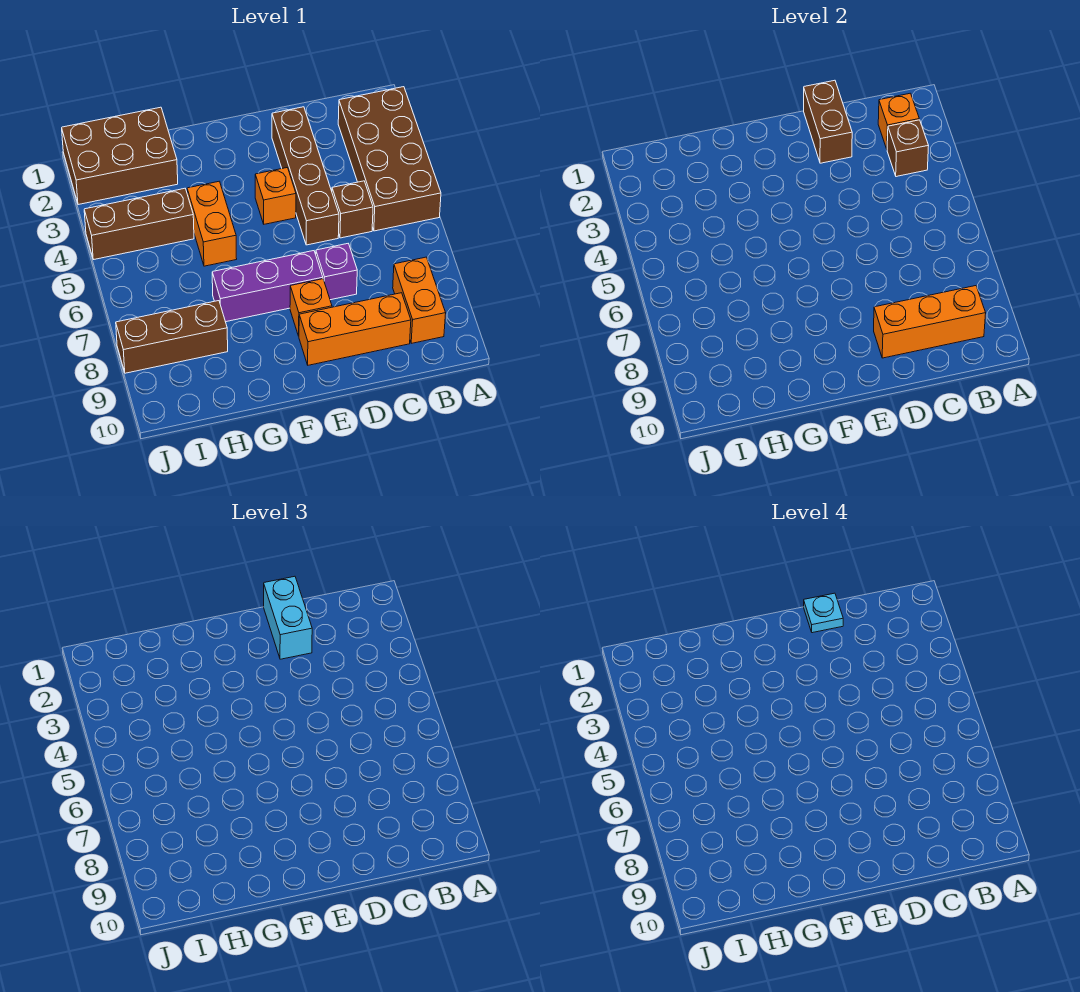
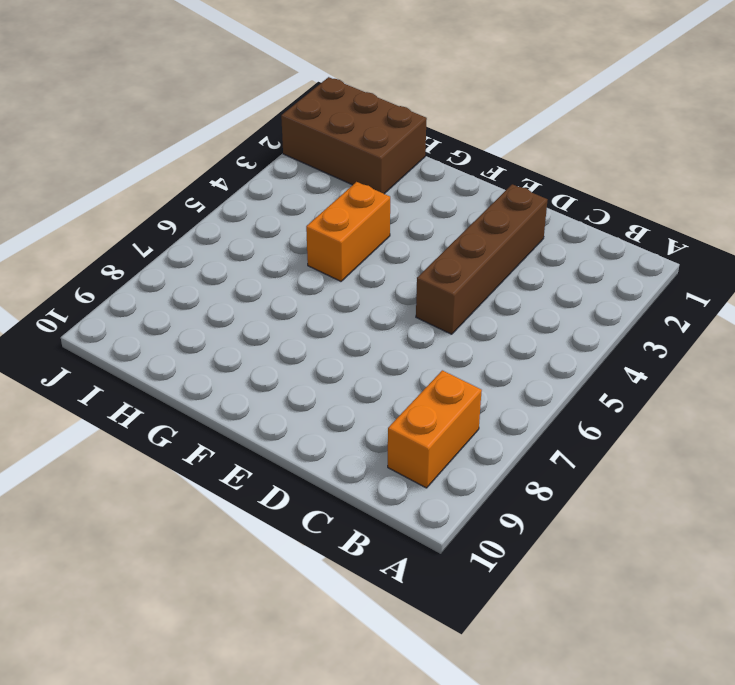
none -> brown brick A2:B5 level 1
none -> brown brick C5 level 1
none -> orange brick C9:E9 level 1

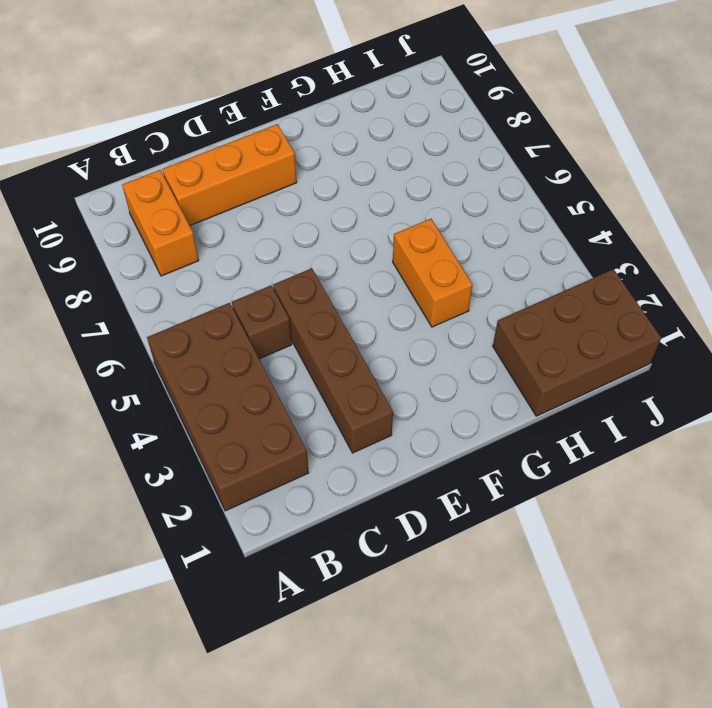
none -> purple brick D7 level 1
none -> orange brick E4 level 1
none -> purple brick E7:G7 level 1

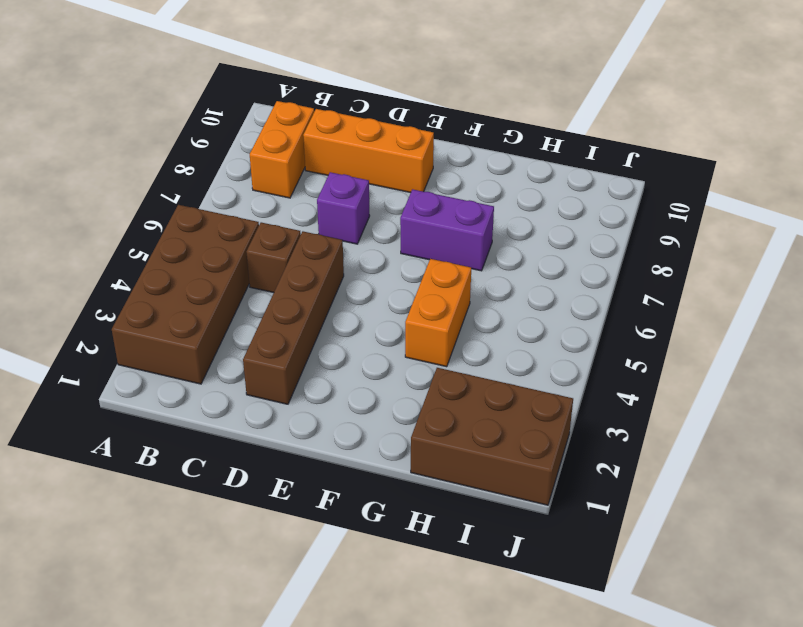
purple brick F7:G7 level 1 -> purple brick E7:G7 level 1
none -> orange brick E4 level 1
none -> orange brick E8 level 1
none -> brown brick H4:J4 level 1

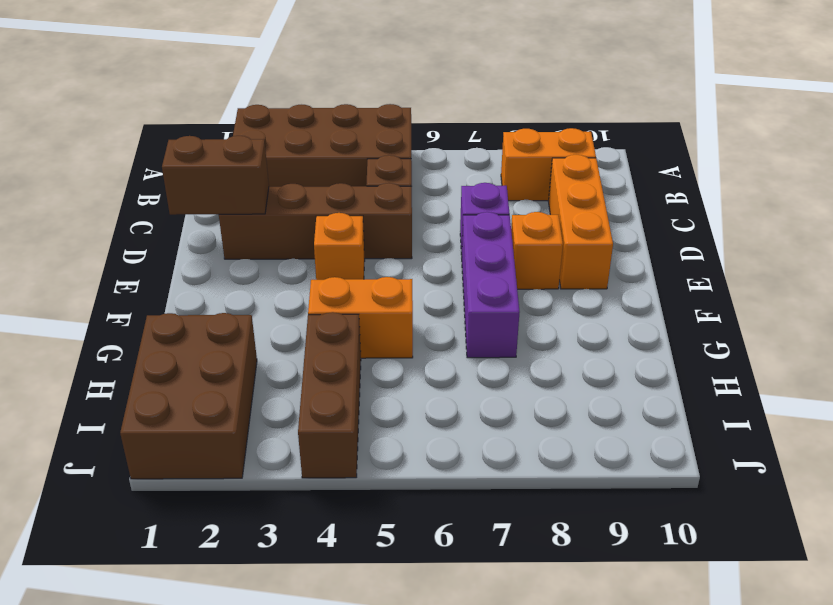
none -> brown brick H8:J8 level 1
none -> orange brick B2 level 2
none -> brown brick B3 level 2

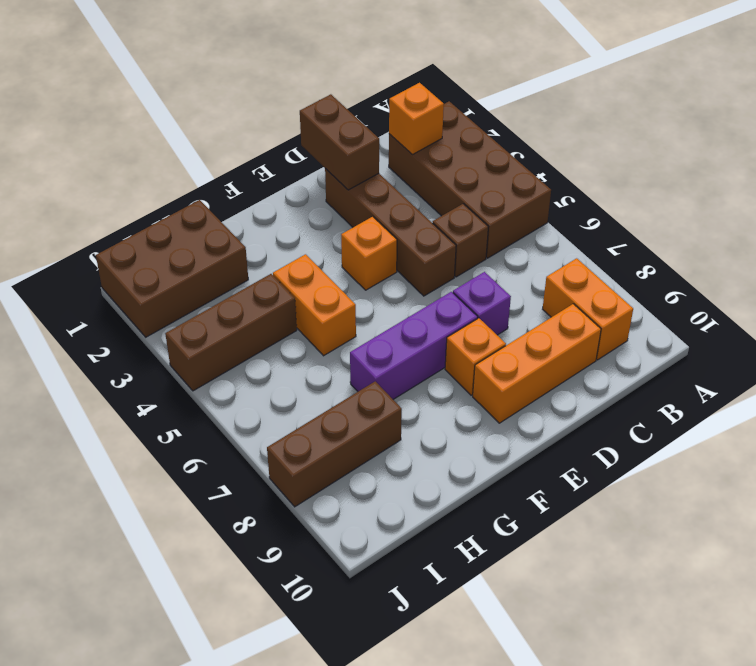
none -> brown brick B3 level 2
none -> orange brick B9:D9 level 2
none -> cyan brick D1:D2 level 3

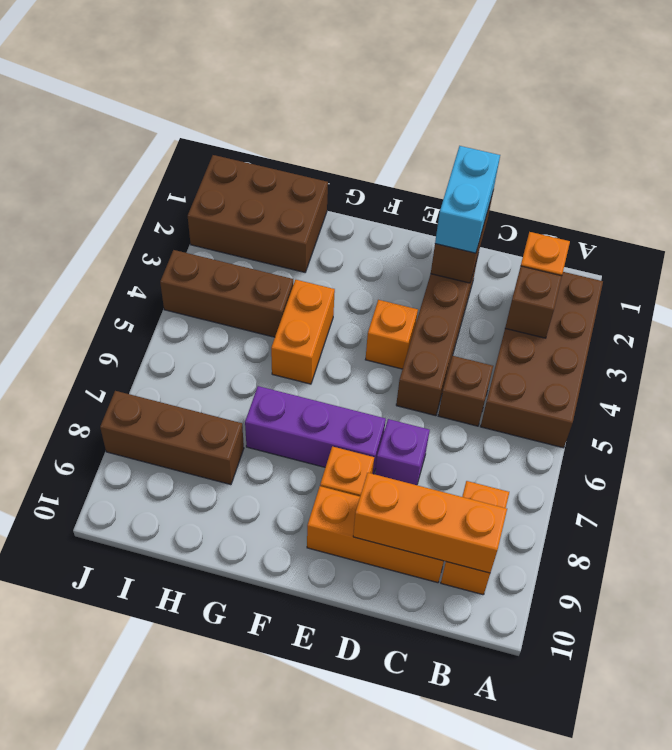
none -> cyan plate D1 level 4

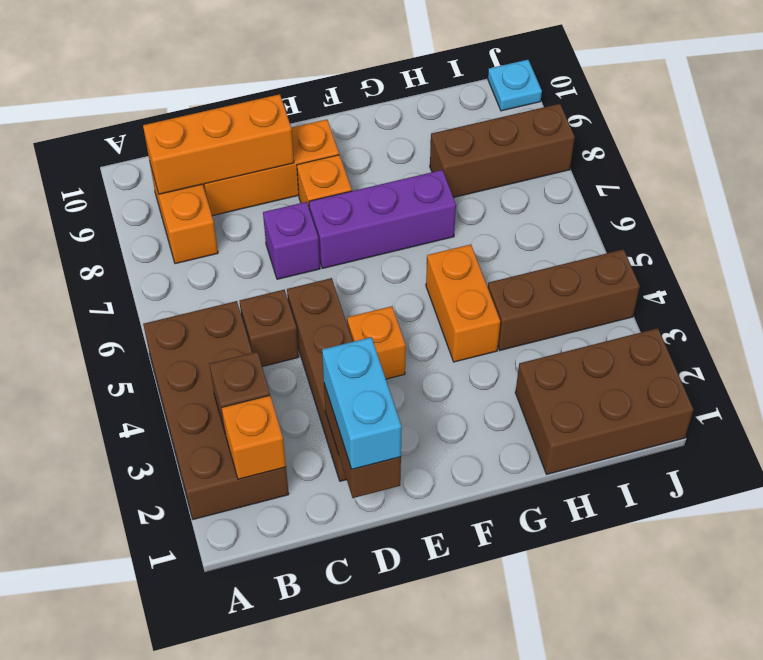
cyan plate J10 level 1 -> cyan plate D1 level 4

